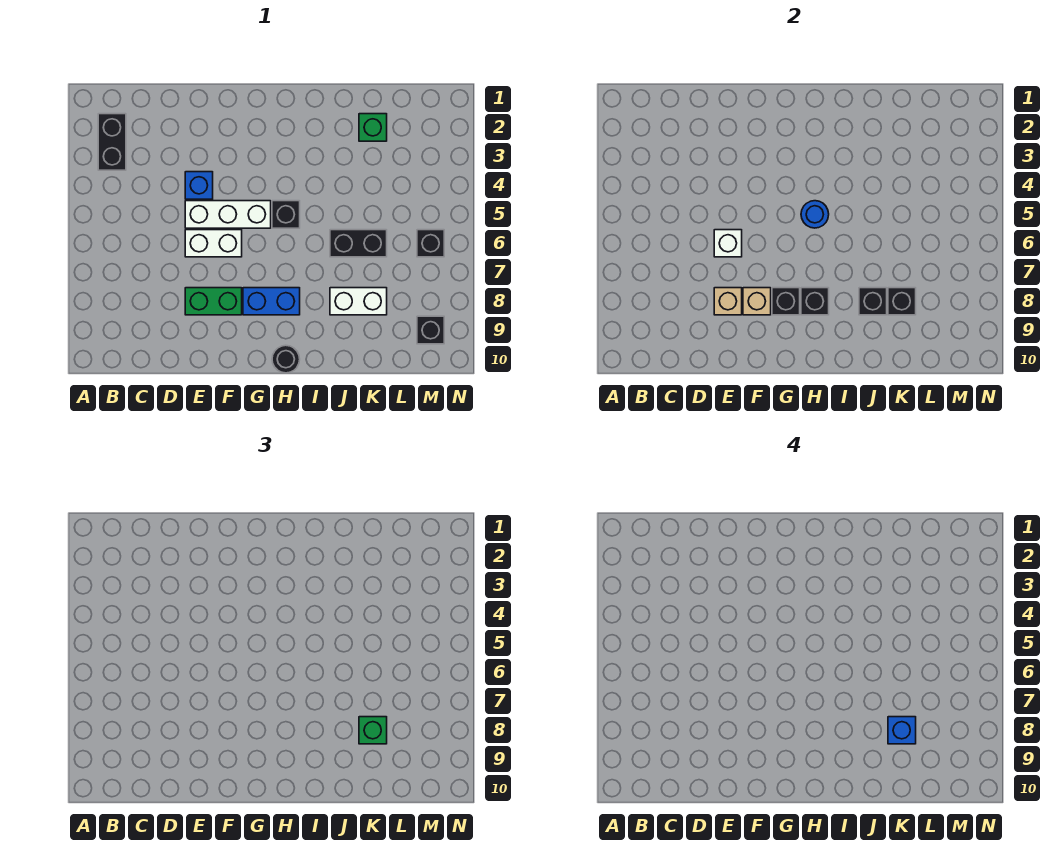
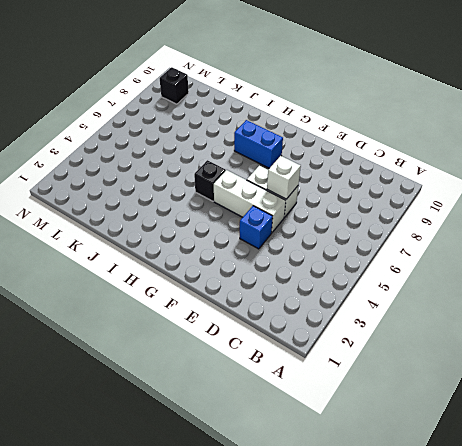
none -> black brick B2:B3 level 1
none -> green brick E8:F8 level 1
none -> black round brick H10 level 1

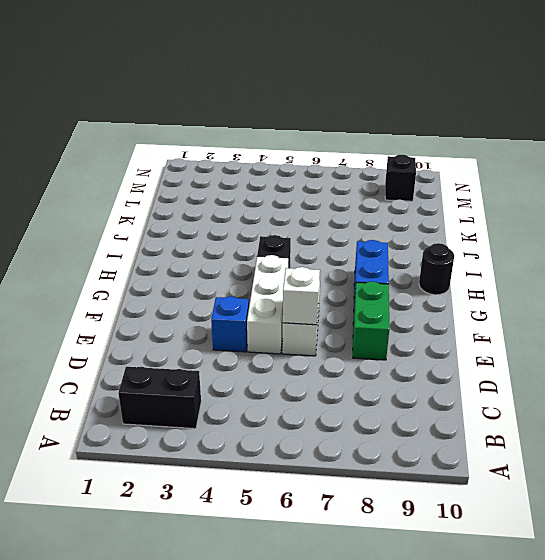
none -> black brick J6:K6 level 1
none -> white brick J8:K8 level 1
none -> green brick K2 level 1

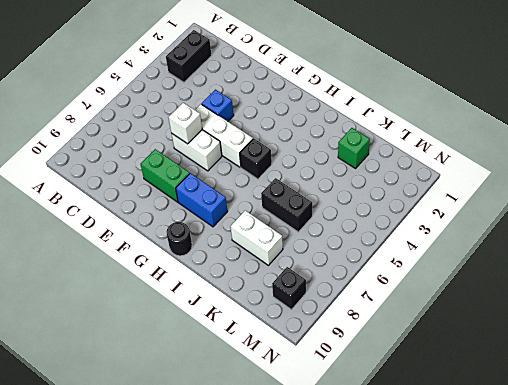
none -> black brick M6 level 1
none -> tan brick E8 level 2
none -> tan brick F8 level 2

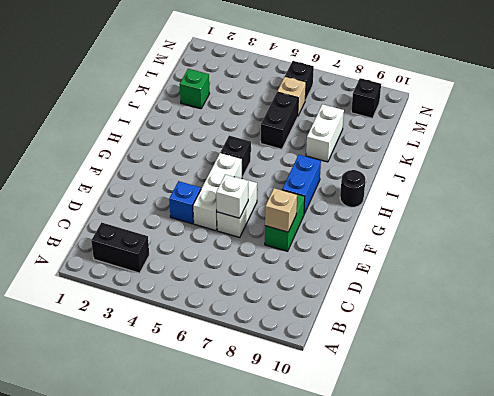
tan brick L6 level 1 -> tan brick F8 level 2
none -> black brick G8 level 2
none -> blue round brick H5 level 2
none -> black brick H8 level 2

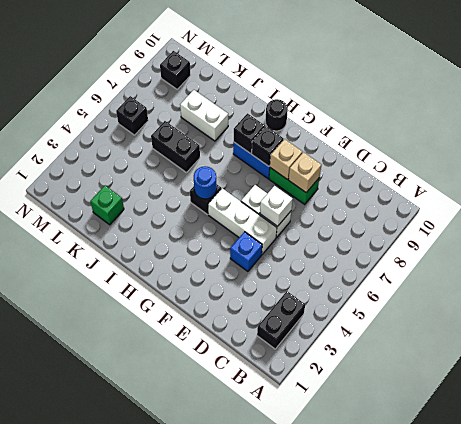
none -> black brick J8 level 2
none -> black brick K8 level 2
none -> green brick K8 level 3

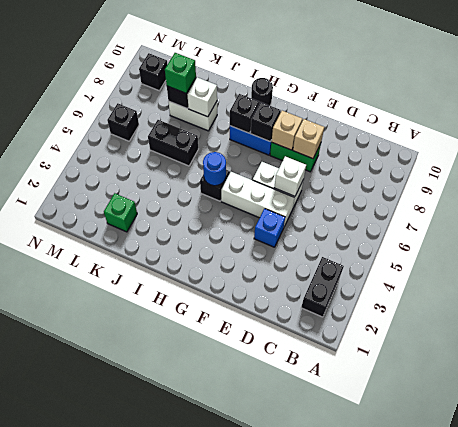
white brick J8 level 2 -> black brick J8 level 2
none -> blue brick K8 level 4

